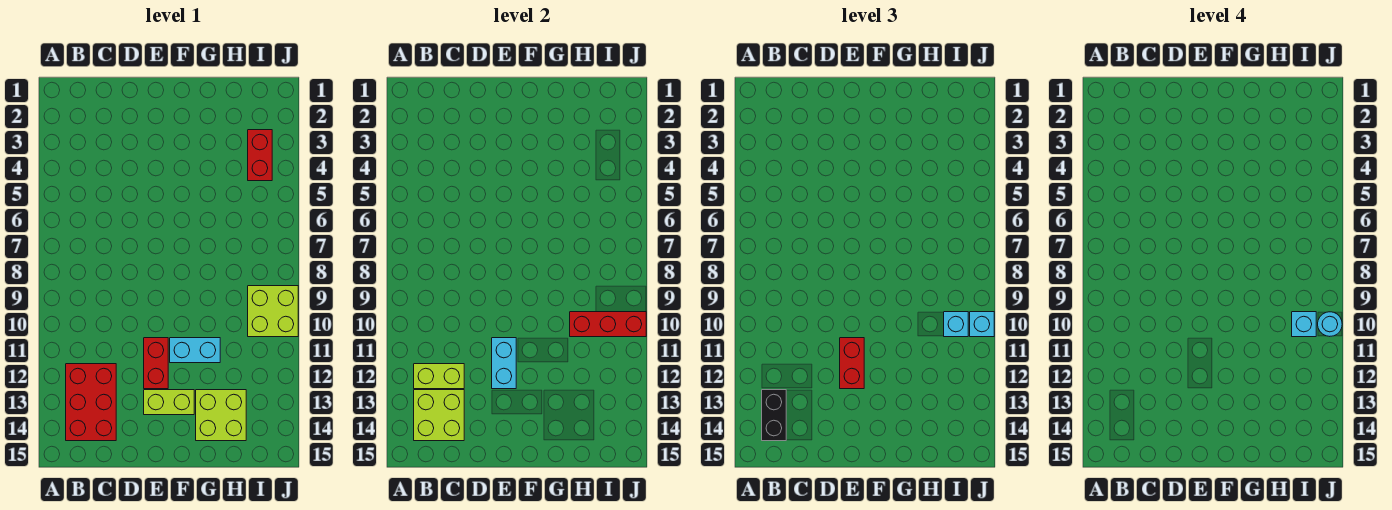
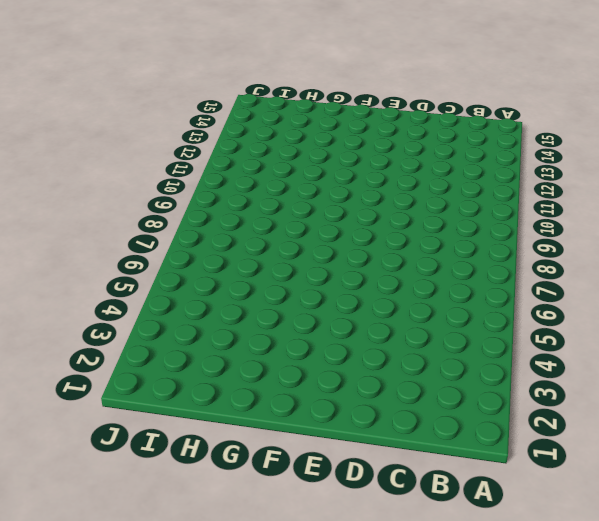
none -> red brick B12:C14 level 1
none -> red brick E11:E12 level 1
none -> lime brick E13:F13 level 1

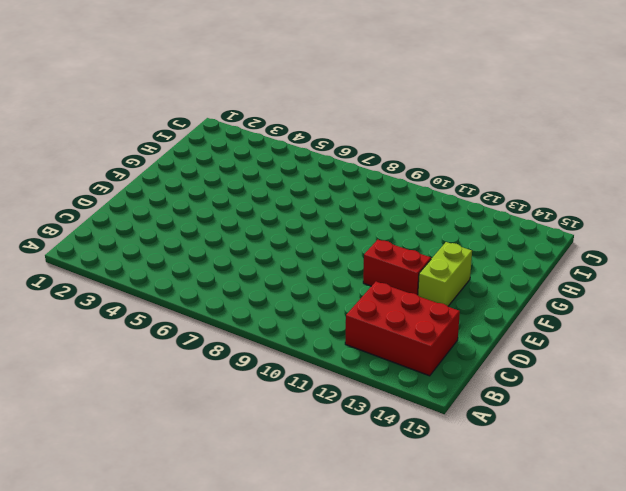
none -> cyan brick F11:G11 level 1
none -> lime brick G13:H14 level 1
none -> red brick I3:I4 level 1

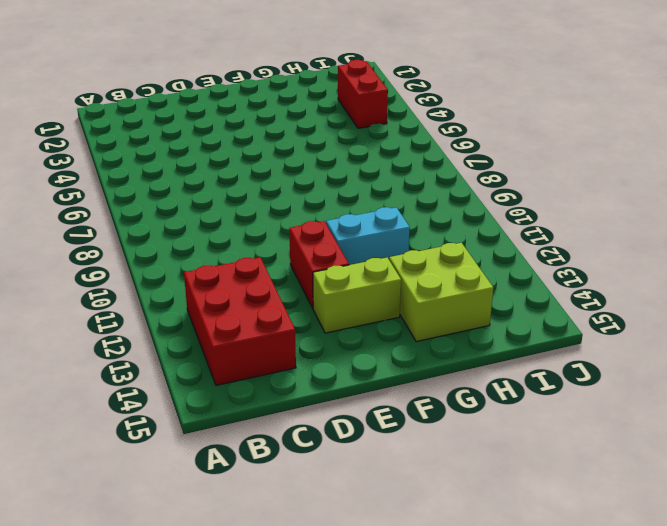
none -> lime brick I9:J10 level 1
none -> lime brick B12:C12 level 2
none -> lime brick B13:C14 level 2

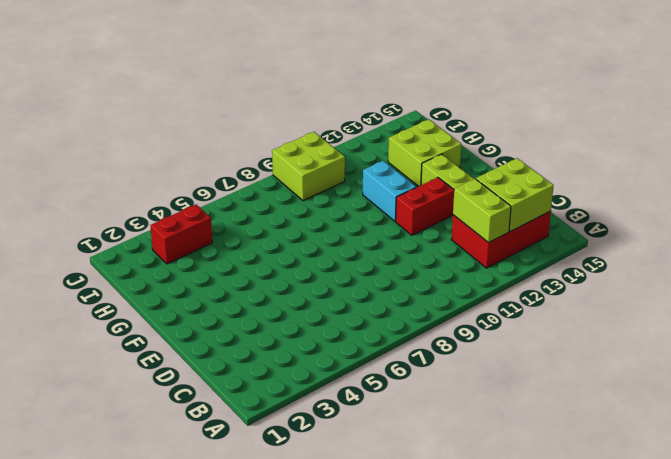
none -> cyan brick E11:E12 level 2
none -> red brick H10:J10 level 2
none -> black brick B13:B14 level 3

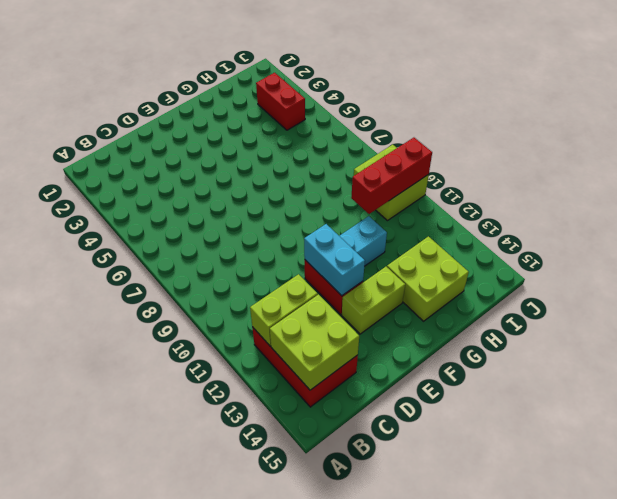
none -> black brick B13:B14 level 3
none -> red brick E11:E12 level 3
none -> cyan brick I10 level 3

